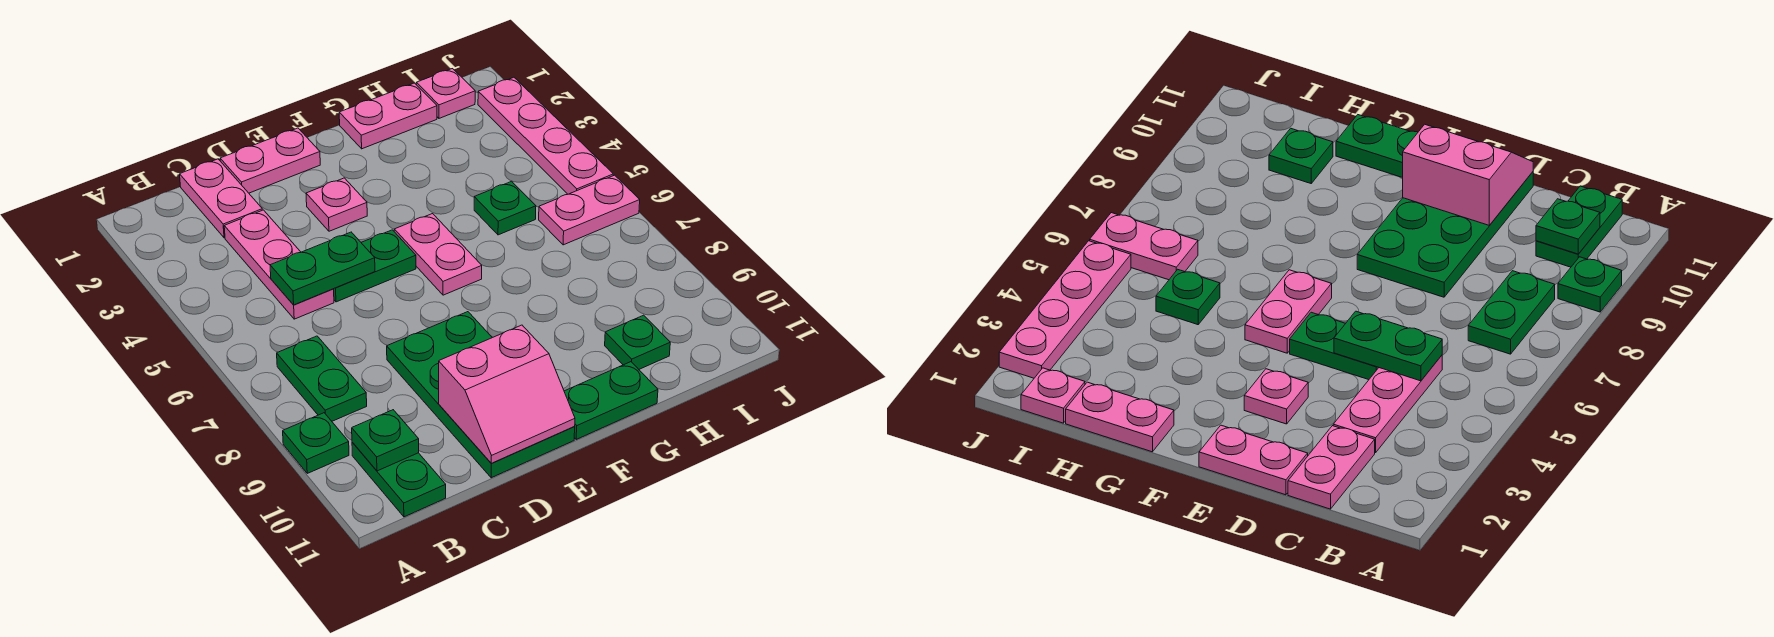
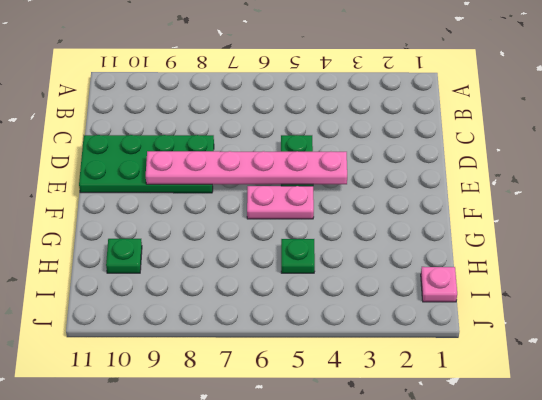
pink plate E4:E9 level 2 -> none
none -> green plate A9 level 1
none -> green plate B7:B8 level 1
none -> green plate B10:B11 level 1

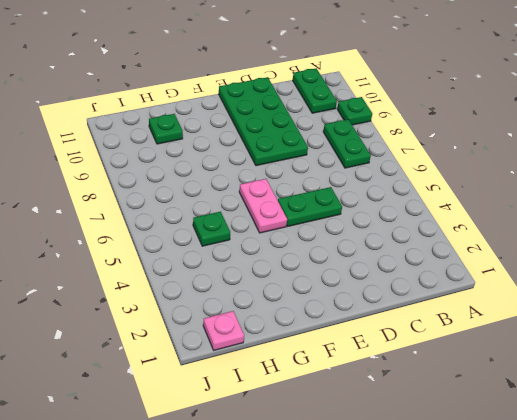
none -> pink plate C1:C2 level 1
none -> pink plate C3:C5 level 1
none -> pink plate D1:E1 level 1

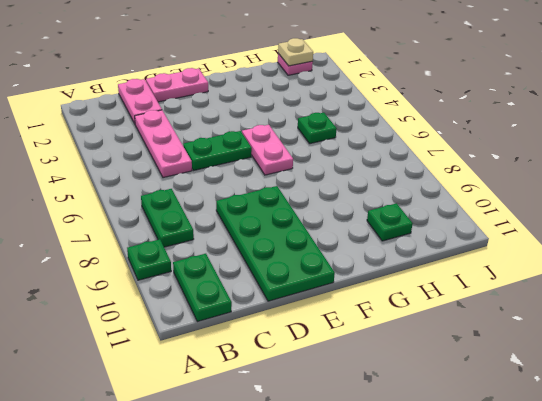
tan plate I1 level 2 -> none
none -> pink plate E3 level 1
none -> green plate F11:G11 level 1
none -> pink plate G1:H1 level 1

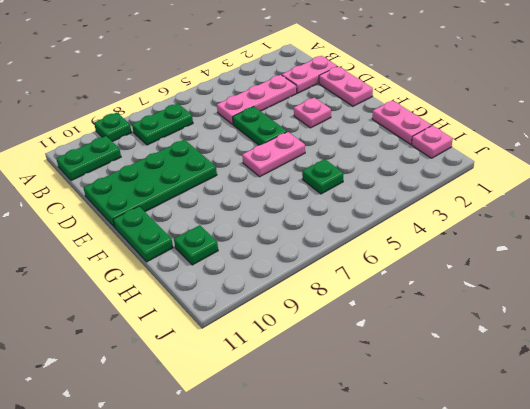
none -> pink plate I6:J6 level 1
none -> pink plate J2:J5 level 1
none -> green plate B10 level 2

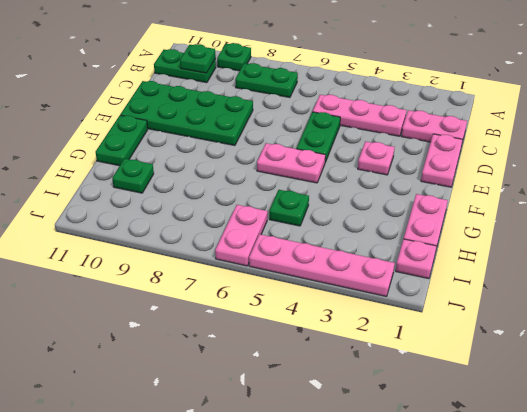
none -> green plate C5:D5 level 2
none -> pink slope D10:E11 level 2 top 10

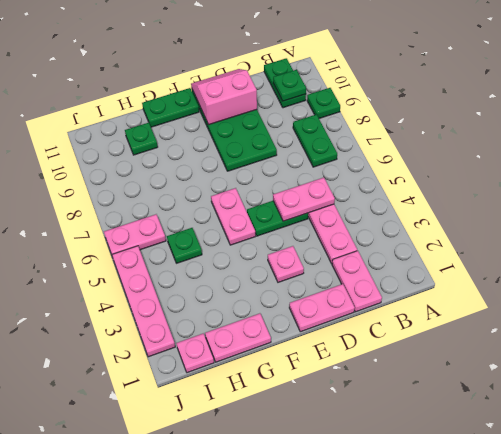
pink plate C5:D5 level 2 -> green plate C5:D5 level 2

